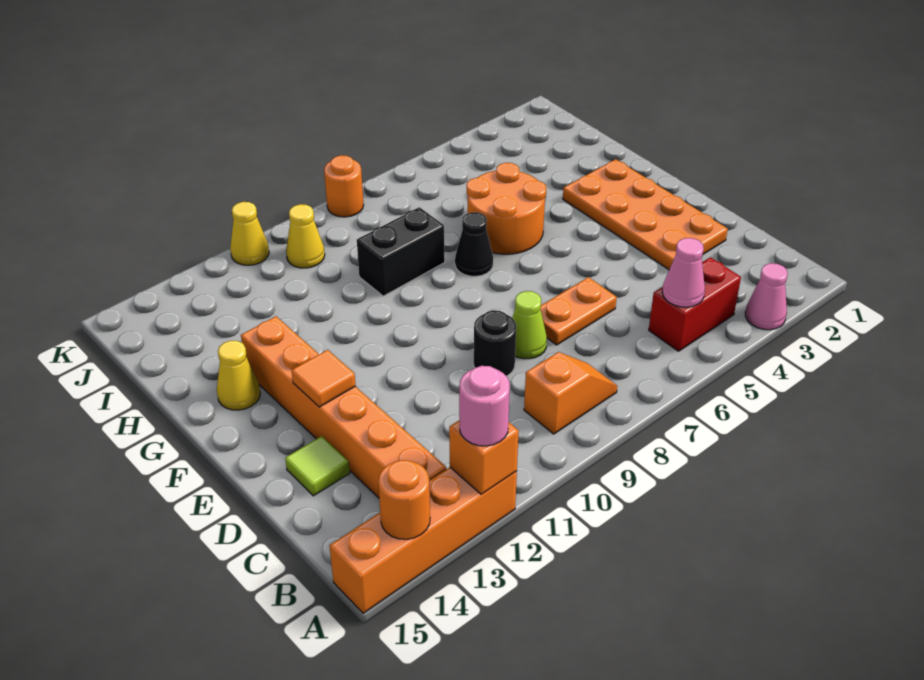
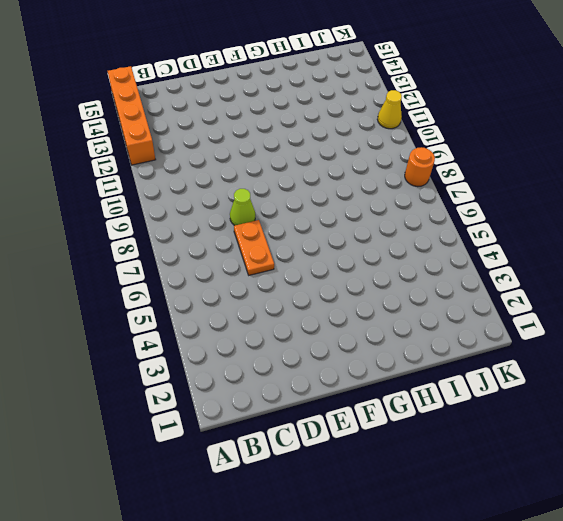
none -> pink cone A3 level 1
none -> red brick B4:B5 level 1
none -> orange slope B8:B9 level 1 top 9

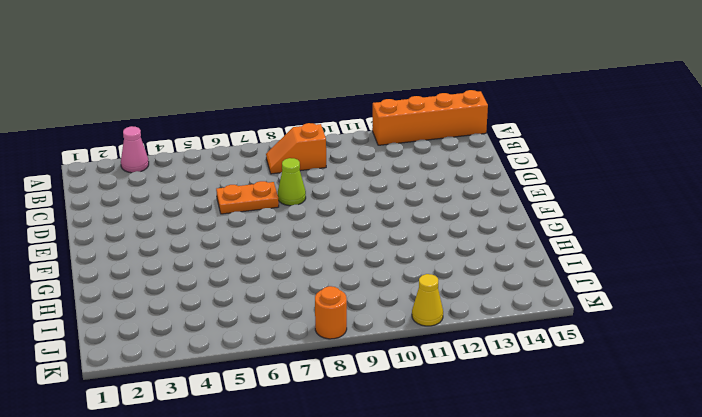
none -> red brick B4:B5 level 1
none -> orange brick B13:G13 level 1
none -> orange plate D2:G3 level 1

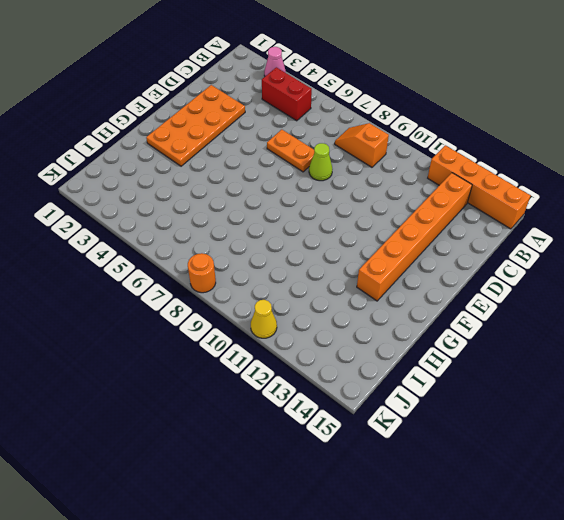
none -> black round brick D9 level 1
none -> lime tile D14 level 1
none -> orange round brick G5:H6 level 1

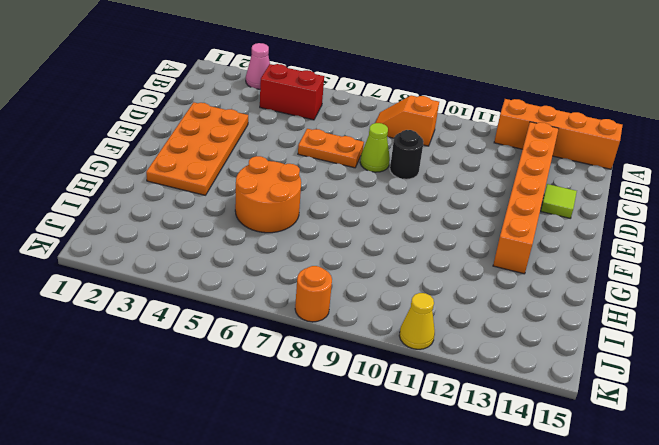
none -> black cone G7 level 1
none -> yellow cone G14 level 1
none -> black brick H8:H9 level 1

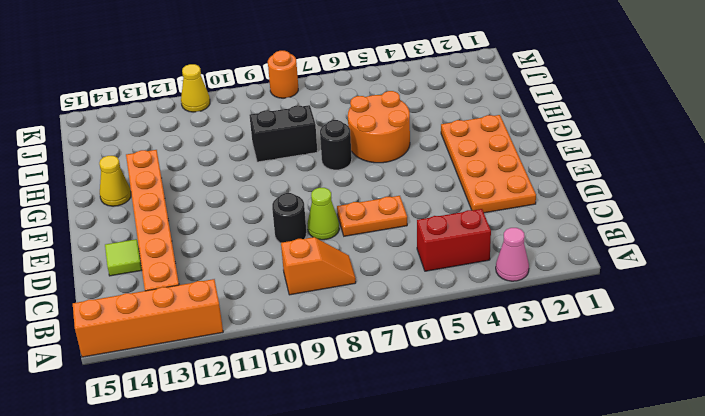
black round brick G7 level 1 -> black cone G7 level 1
none -> yellow cone J10 level 1
none -> orange brick A12 level 2
none -> orange round brick A14 level 2

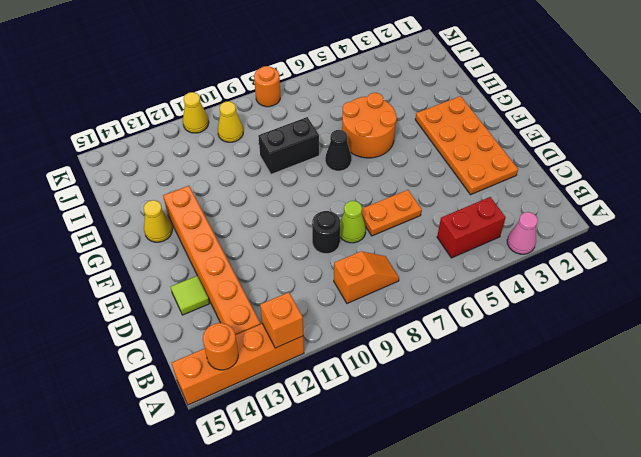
none -> pink cone B5 level 2
none -> orange tile E13 level 2
none -> pink round brick A12 level 3

